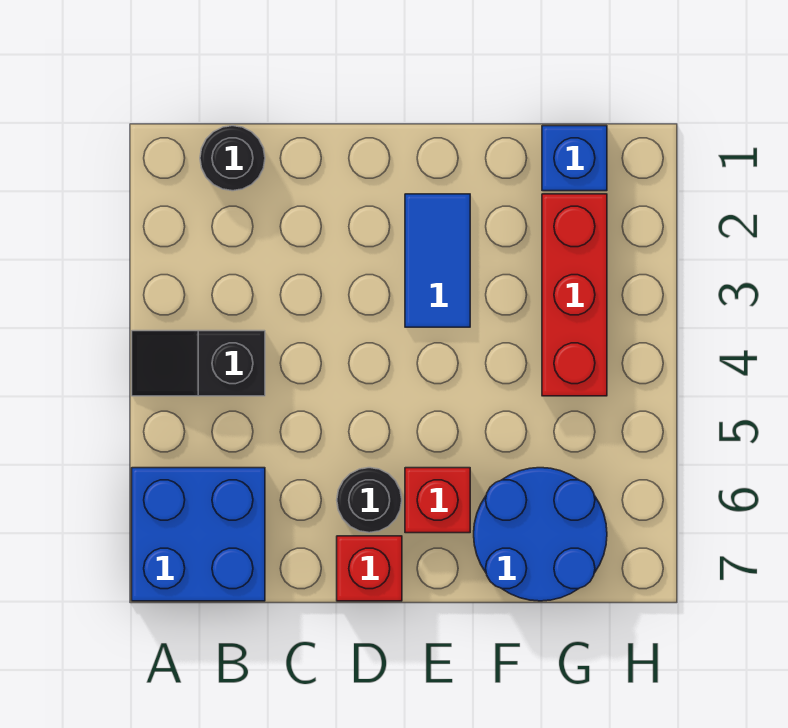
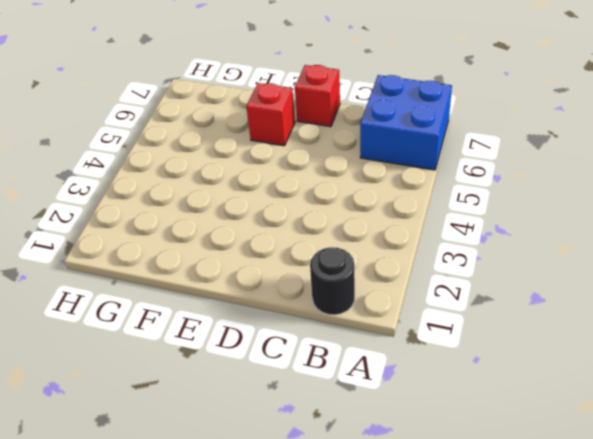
none -> black slope A4:B4 level 1 top B
none -> black round brick D6 level 1

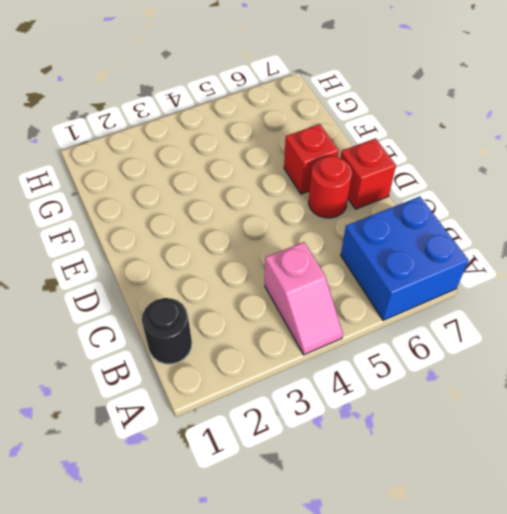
pink slope A4:B4 level 1 top B -> black slope A4:B4 level 1 top B
red round brick D6 level 1 -> black round brick D6 level 1
none -> blue tile E2:E3 level 1
none -> blue round brick F6:G7 level 1

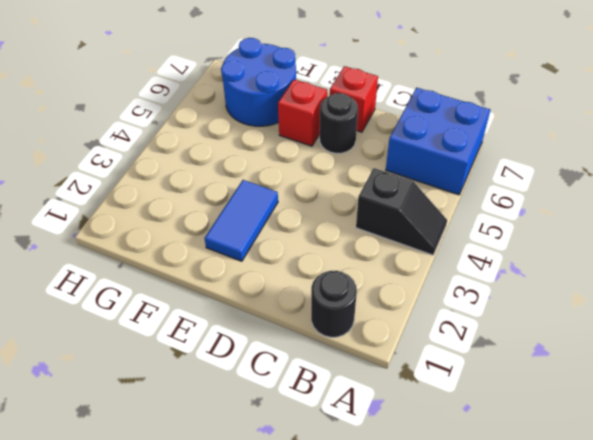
none -> blue brick G1 level 1
none -> red brick G2:G4 level 1

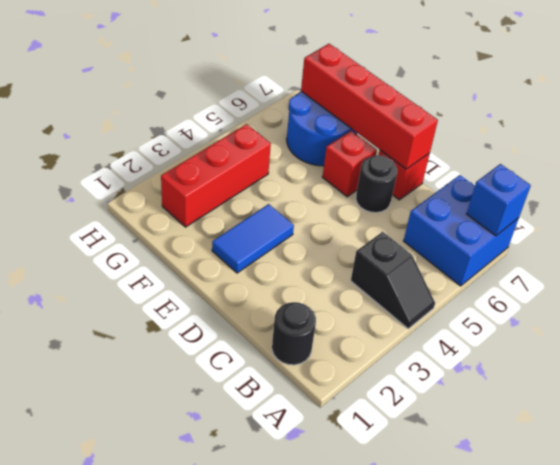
blue brick A7 level 2 -> blue brick G1 level 1
red brick D7:G7 level 2 -> none

